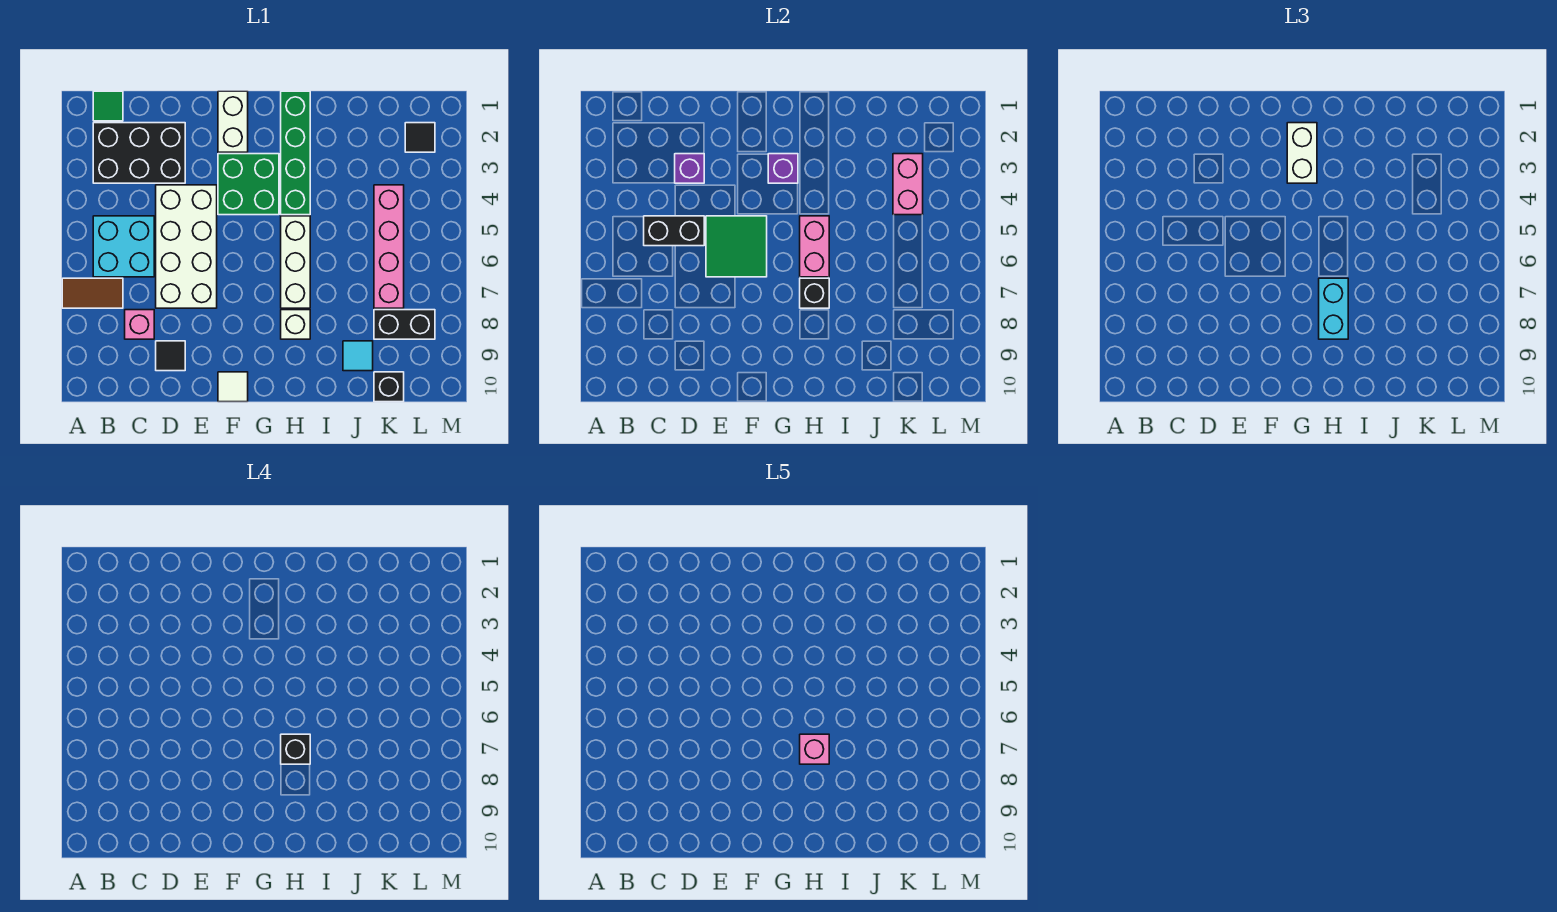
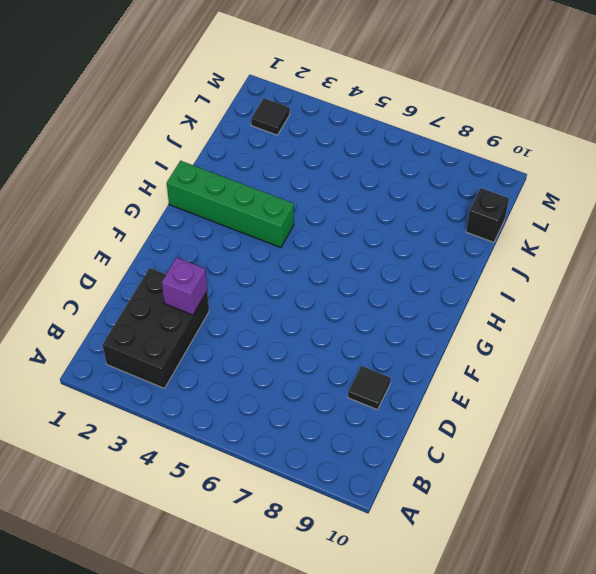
none -> brown tile A7:B7 level 1
none -> green tile B1 level 1
none -> cyan brick B5:C6 level 1

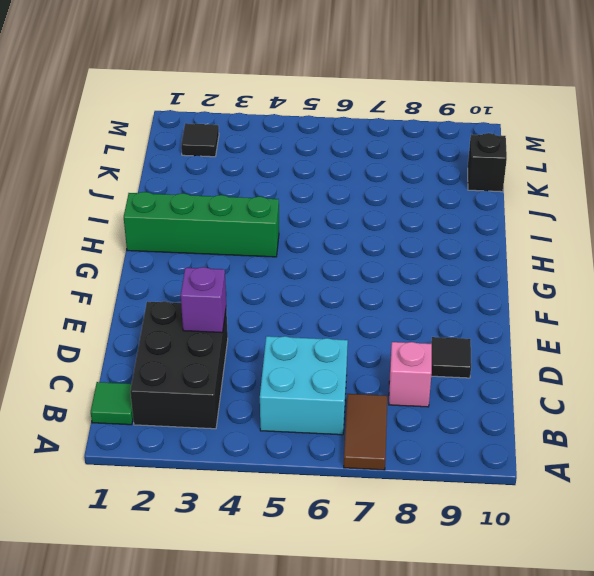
none -> white brick D4:E7 level 1
none -> white brick F1:F2 level 1
none -> green brick F3:G4 level 1

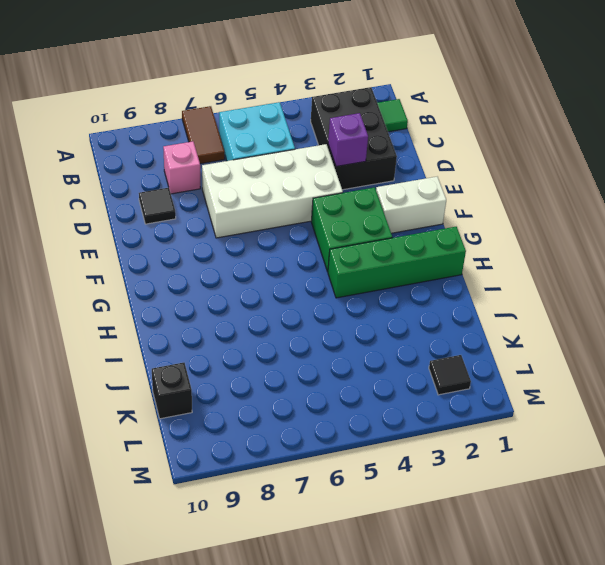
none -> white tile F10 level 1
none -> white brick H5:H7 level 1
none -> white brick H8 level 1

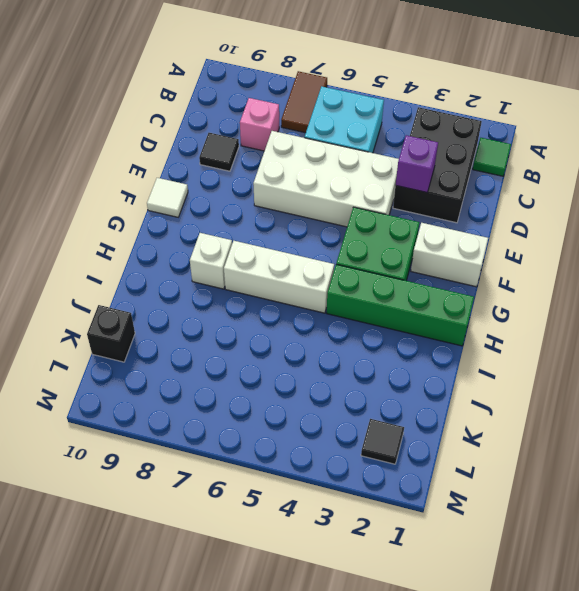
none -> cyan tile J9 level 1
none -> pink brick K4:K7 level 1
none -> black brick K8:L8 level 1

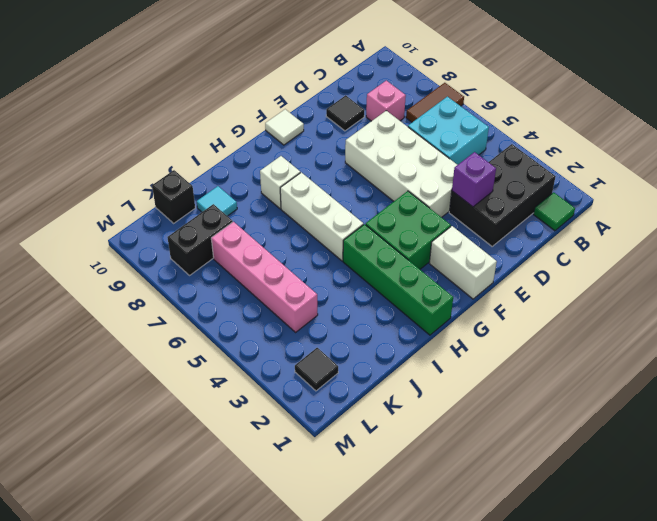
none -> black brick C5:D5 level 2
none -> green tile E5:F6 level 2
none -> purple brick G3 level 2

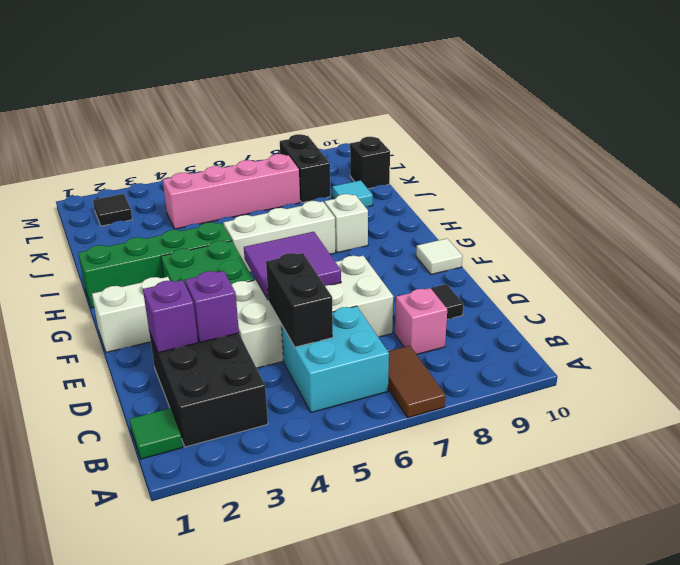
purple brick D2 level 2 -> purple brick G3 level 2
purple tile E5:F6 level 2 -> green tile E5:F6 level 2
none -> pink brick H5:H6 level 2
none -> black brick H7 level 2
none -> pink brick K3:K4 level 2

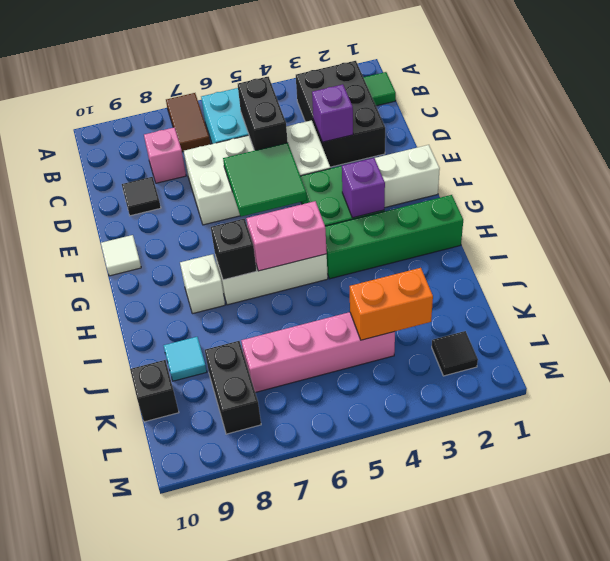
orange brick K3:K4 level 2 -> pink brick K3:K4 level 2
none -> white brick G2:G3 level 3
none -> cyan brick H7:H8 level 3
none -> black brick H7 level 4

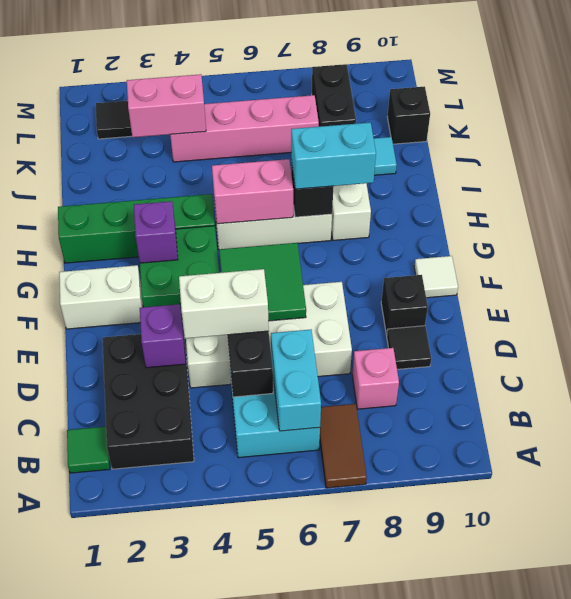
cyan brick B6:C6 level 2 -> none
white brick D4:D5 level 3 -> white brick G2:G3 level 3
black brick E9 level 1 -> black brick H7 level 4
none -> pink brick H7 level 5

